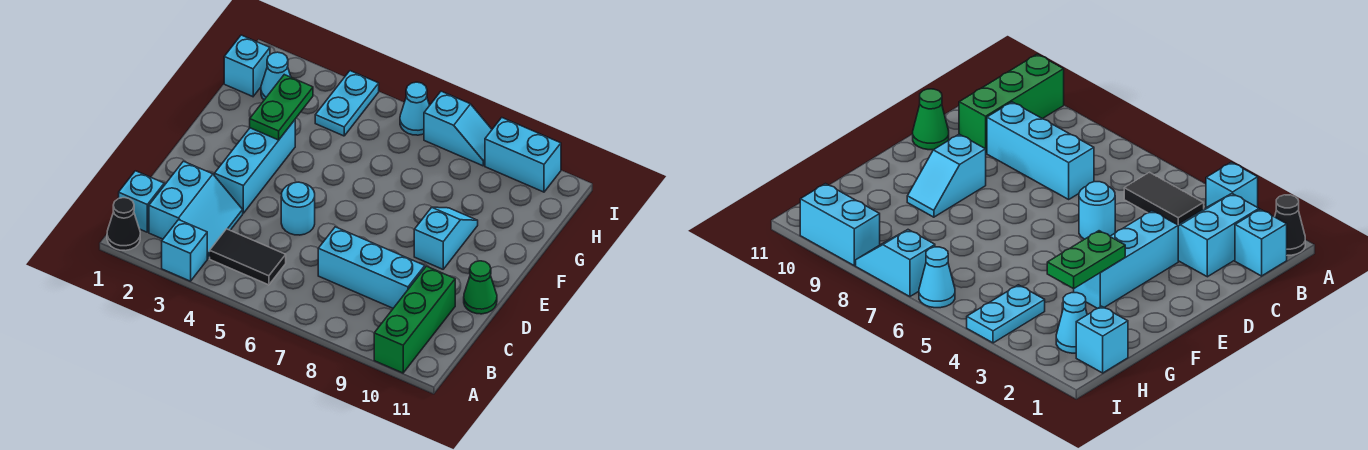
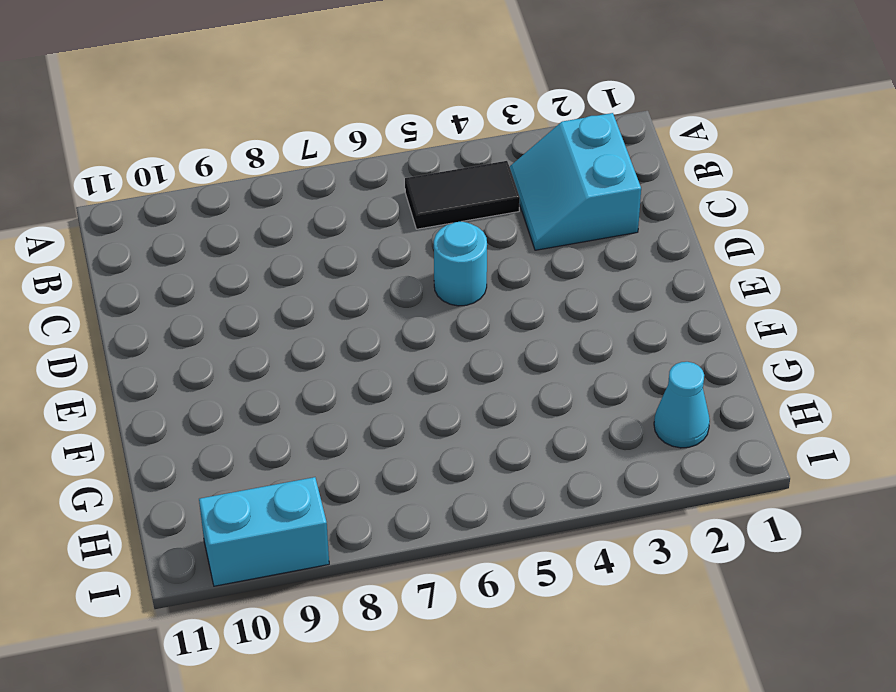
none -> black cone A1 level 1
none -> cyan brick A3 level 1
none -> green brick A10:C10 level 1

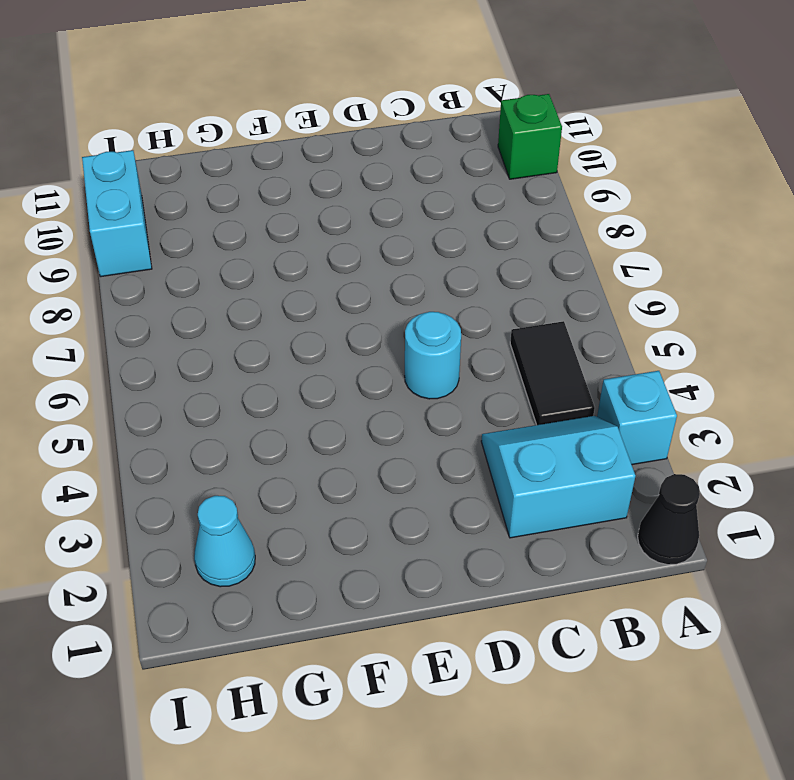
green brick A10 level 1 -> green brick A10:C10 level 1
none -> cyan brick B1 level 1
none -> cyan brick C7:C9 level 1
none -> cyan brick D3:F3 level 1

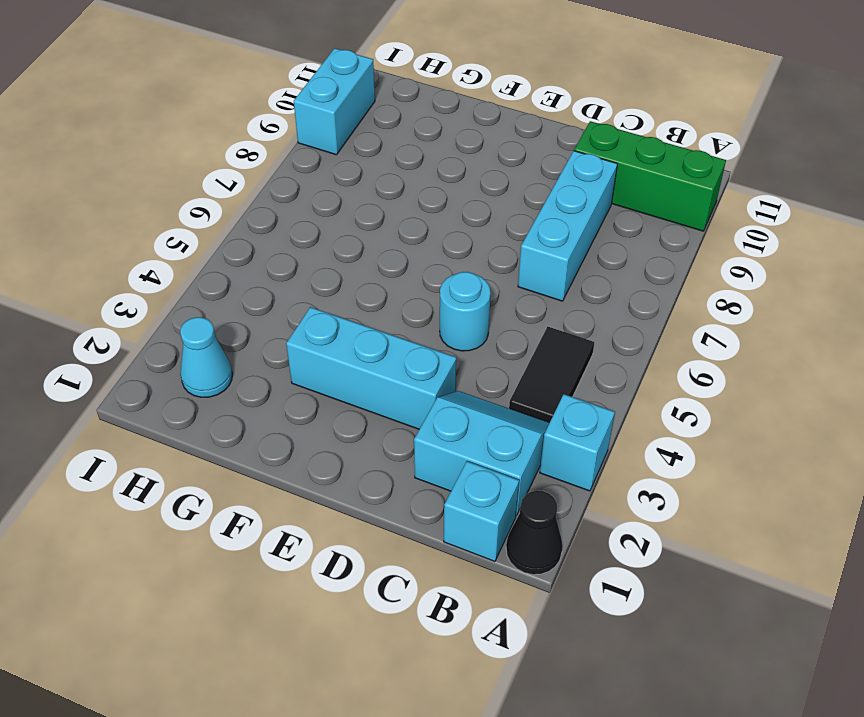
none -> green cone D11 level 1
none -> cyan slope E9:F9 level 1 top E
none -> cyan brick H1 level 1

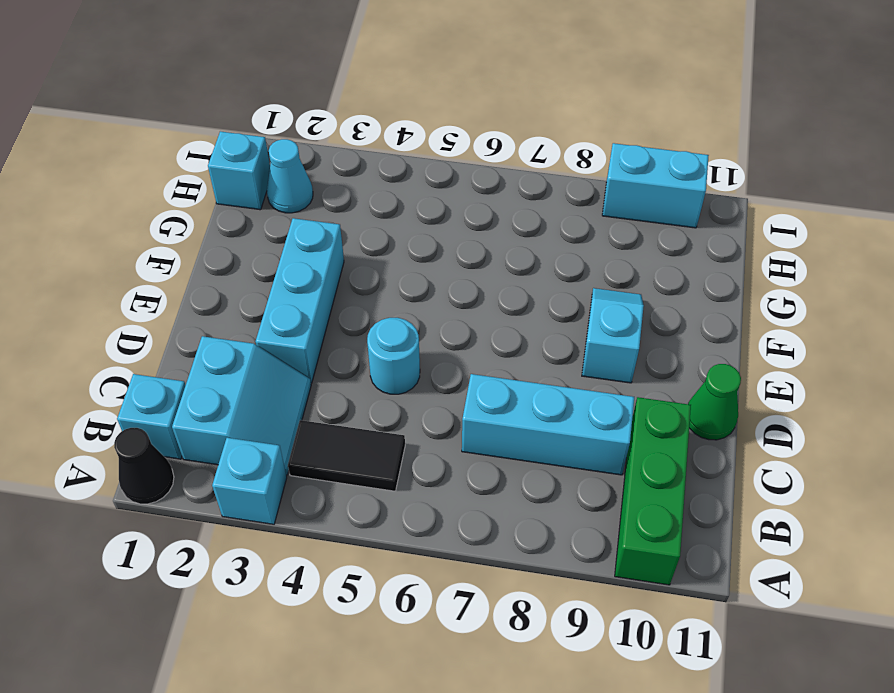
none -> cyan plate H4:I4 level 1
none -> cyan cone I6 level 1
none -> cyan slope I7:I8 level 1 top 7

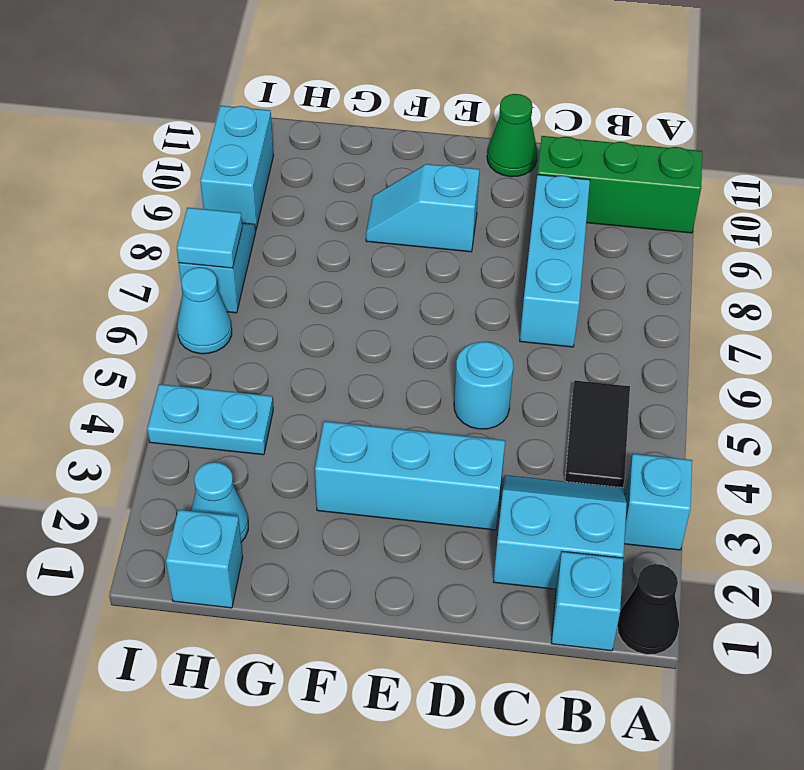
cyan tile I7 level 2 -> none
none -> green plate F3:G3 level 2

